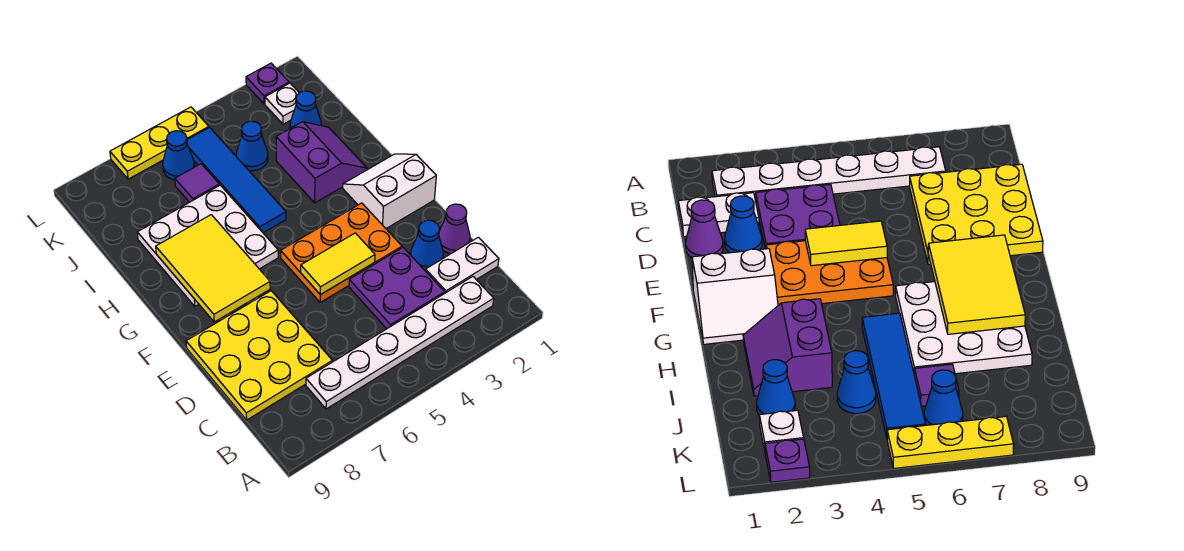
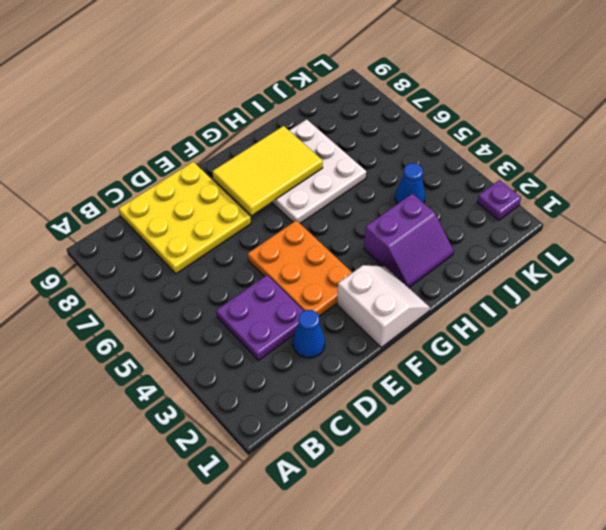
none -> white plate B2:B7 level 1
none -> white plate C1:C2 level 1
none -> purple cone D1 level 1

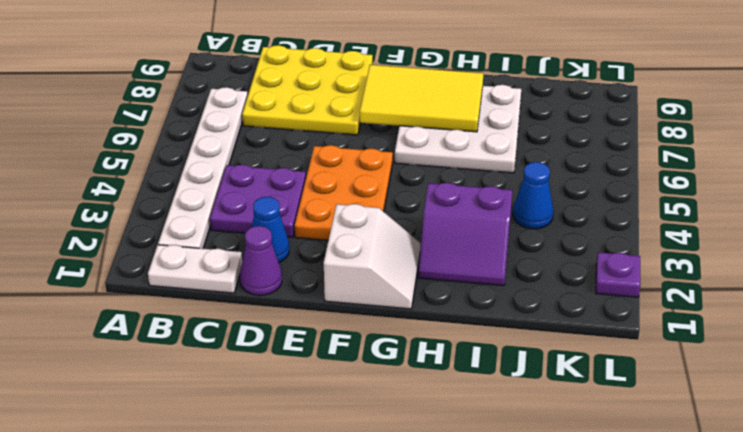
white plate B1:C1 level 1 -> white plate C1:C2 level 1
none -> blue tile H5:K5 level 1
none -> blue cone J2 level 1
none -> purple tile J6 level 1

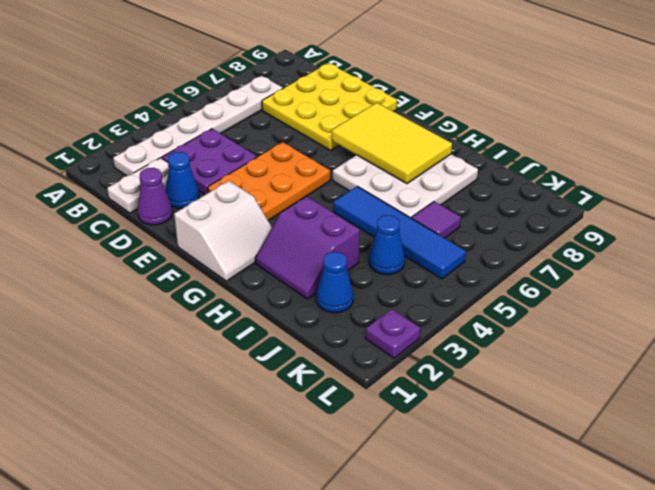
none -> white plate K2 level 1
none -> blue cone K6 level 1
none -> yellow plate L5:L7 level 1

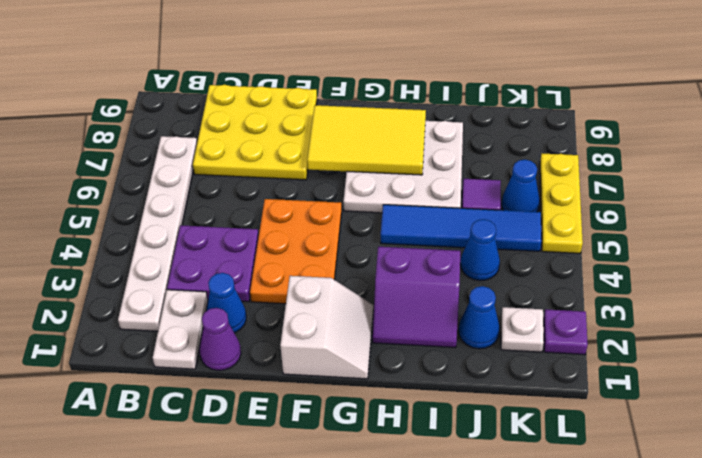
none -> yellow tile E4:E5 level 2

